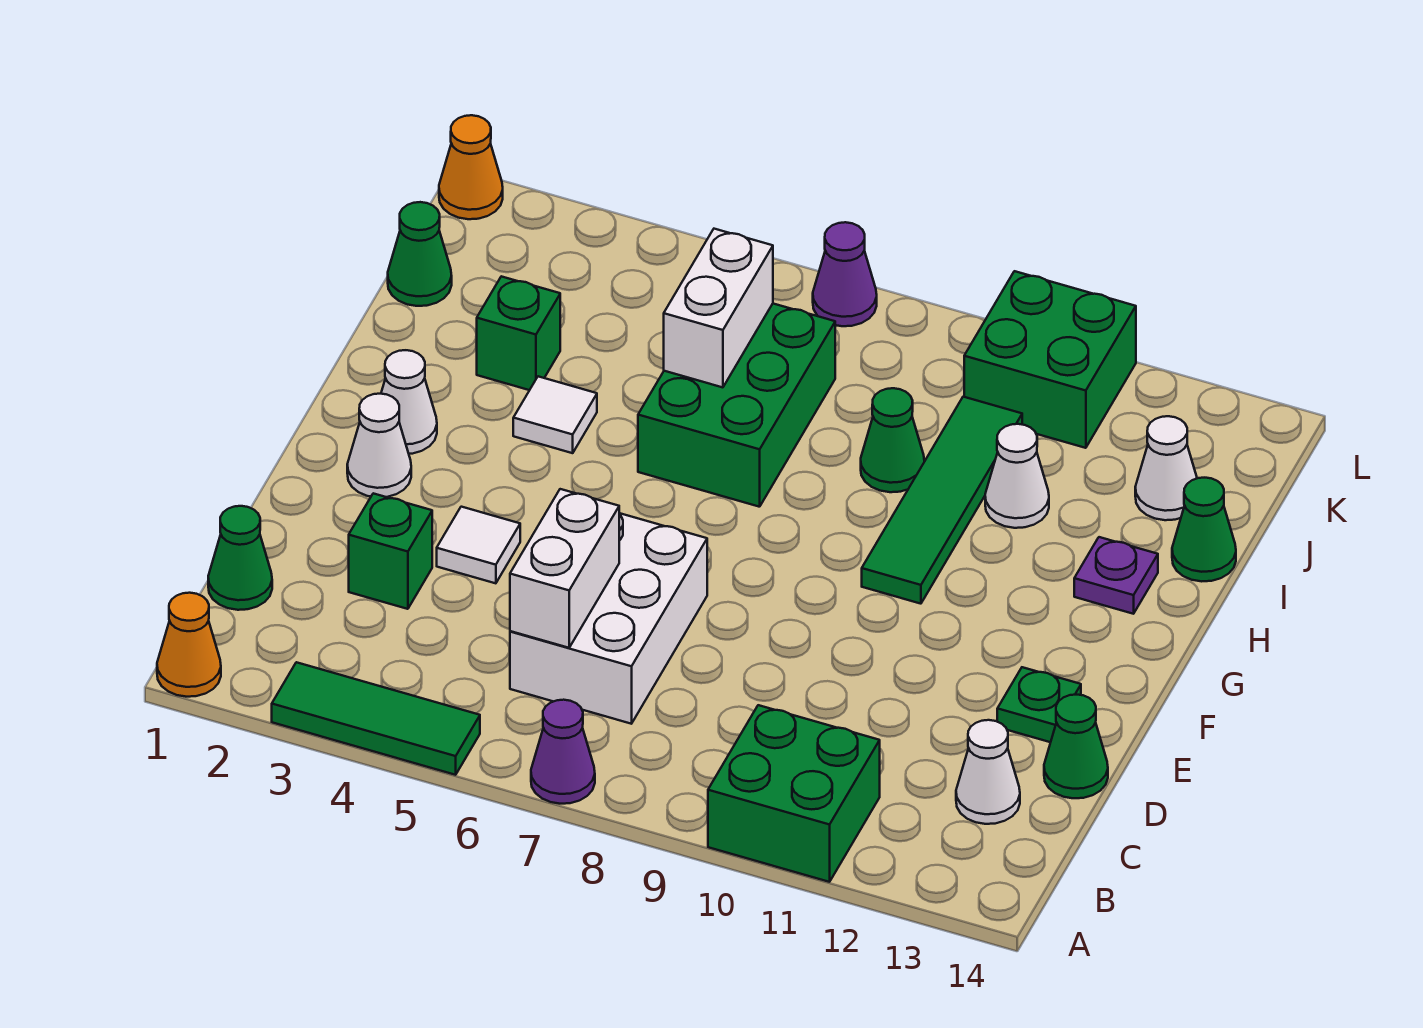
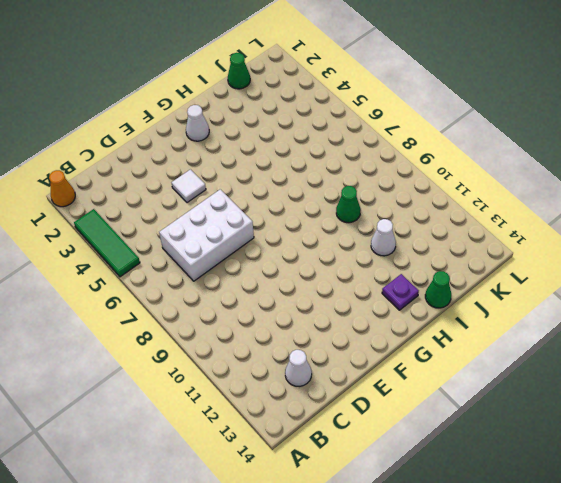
none -> purple cone A7 level 1
none -> green brick A10:B11 level 1
none -> green cone C1 level 1

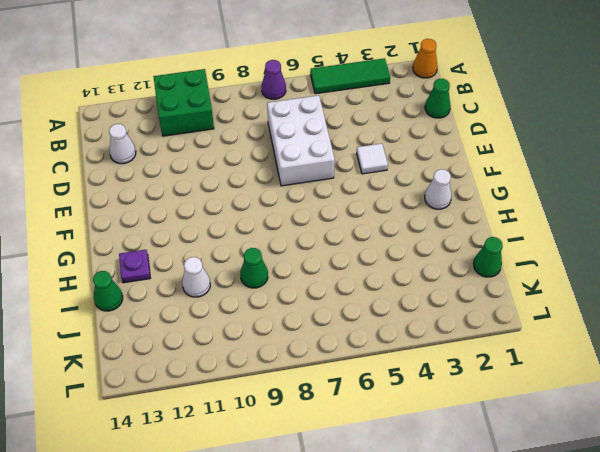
none -> green brick D3 level 1
none -> green cone D14 level 1
none -> green plate E13 level 1

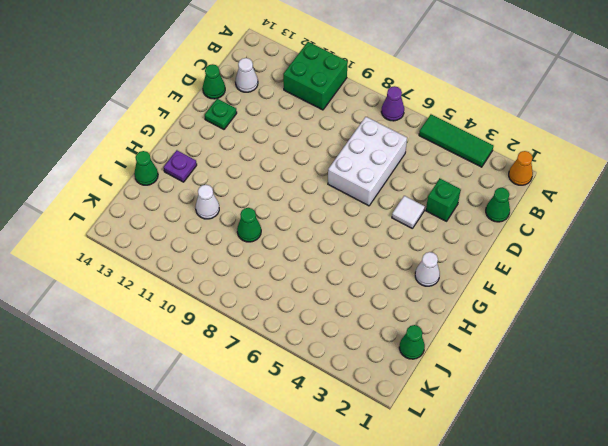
none -> white cone F2 level 1
none -> green tile G10:J10 level 1
none -> white tile H4 level 1

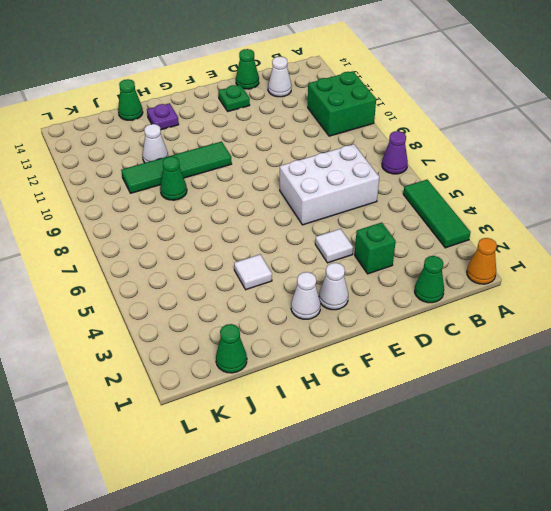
none -> green brick H6:J7 level 1
none -> green brick I3 level 1
none -> white cone J13 level 1

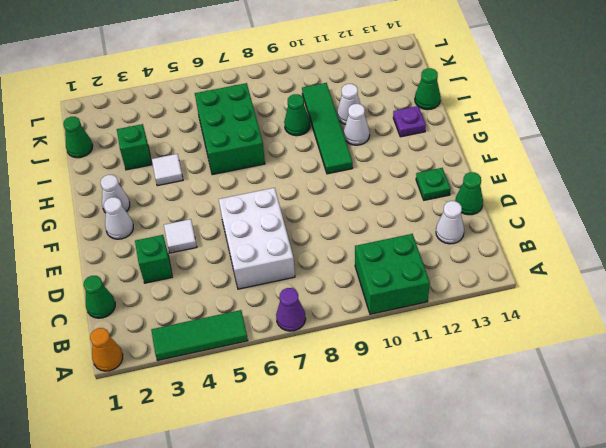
white cone H11 level 1 -> white cone J13 level 1
none -> green brick K10:L11 level 1
none -> orange cone L1 level 1
none -> purple cone L7 level 1

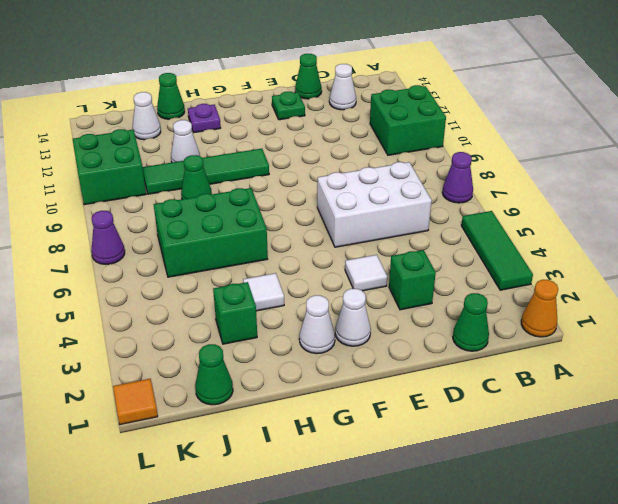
orange tile L1 level 1 -> orange cone L1 level 1
none -> white brick C6:D6 level 2
none -> white brick I6:J6 level 2

